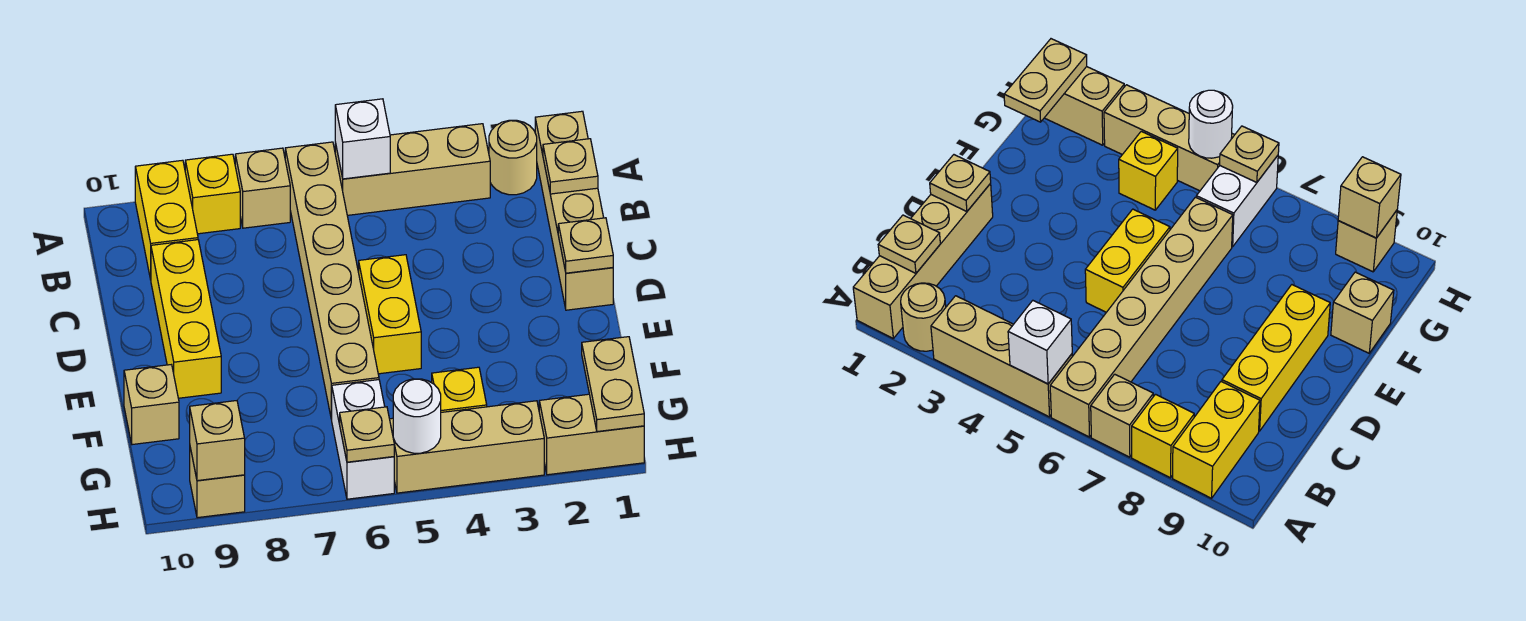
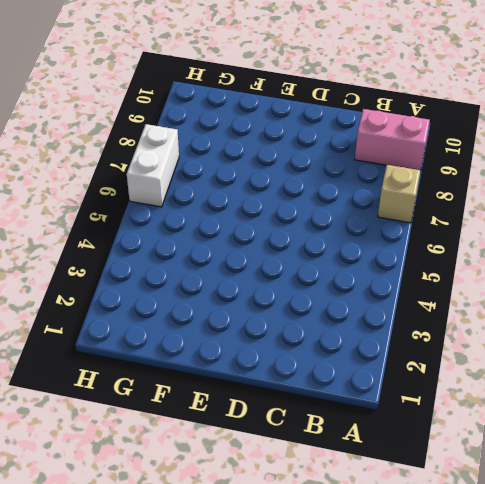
pink brick A9:B9 level 1 -> yellow brick A9:B9 level 1
white brick H6:H7 level 1 -> white brick G6:H6 level 1
none -> tan brick A1:D1 level 1
none -> tan round brick A2 level 1
none -> tan brick A3:A5 level 1

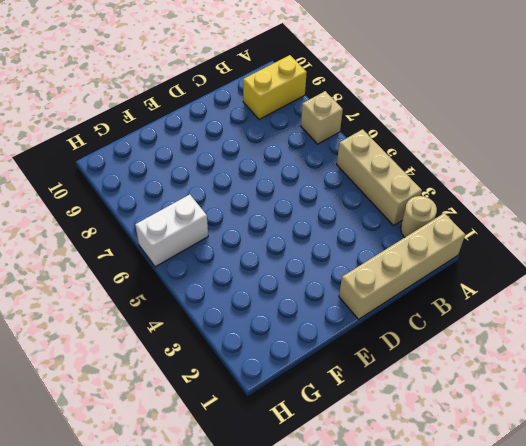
none -> tan brick A6:F6 level 1
none -> yellow brick A8 level 1
none -> yellow brick C9:E9 level 1

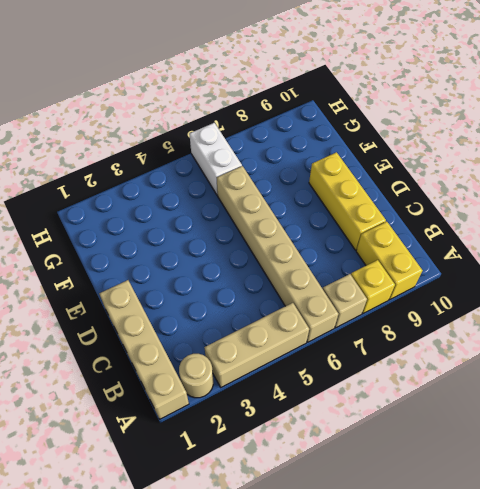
none -> yellow brick D5:E5 level 1
none -> tan brick F10 level 1
none -> yellow brick G4 level 1

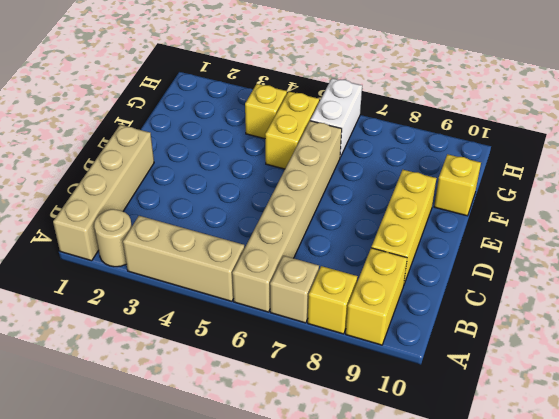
yellow brick F5:G5 level 1 -> yellow brick D5:E5 level 1
yellow brick F10 level 1 -> tan brick F10 level 1
none -> tan brick H1:H2 level 1
none -> tan brick H3:H5 level 1
none -> tan brick H9 level 1

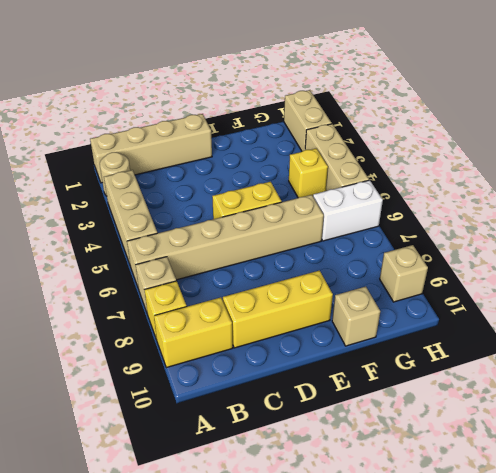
none -> white brick A5 level 2
none -> tan plate B1 level 2
none -> tan plate D1 level 2

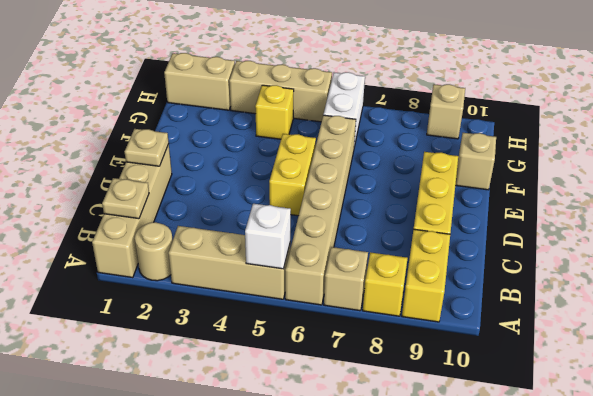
none -> tan plate G1:H1 level 2
none -> white round brick H5 level 2
none -> tan plate H6 level 2

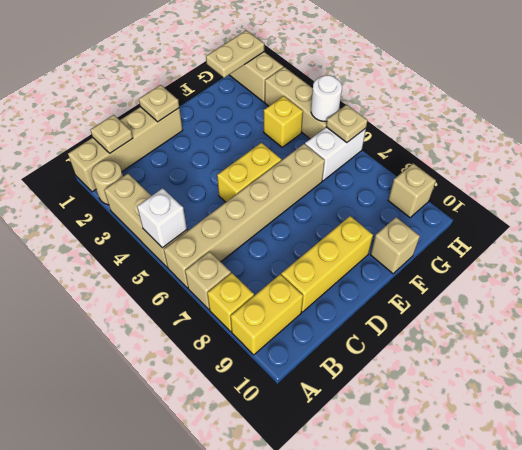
none -> tan brick H9 level 2

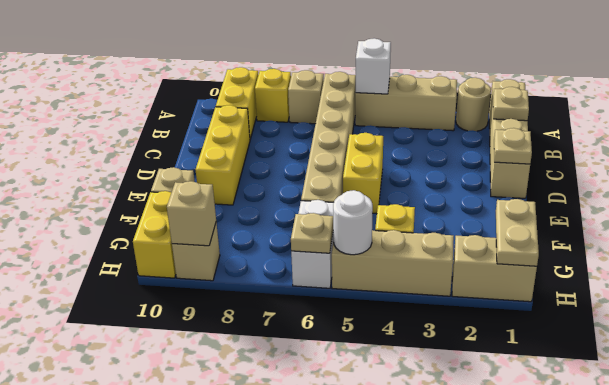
yellow brick G10:H10 level 1 -> none

